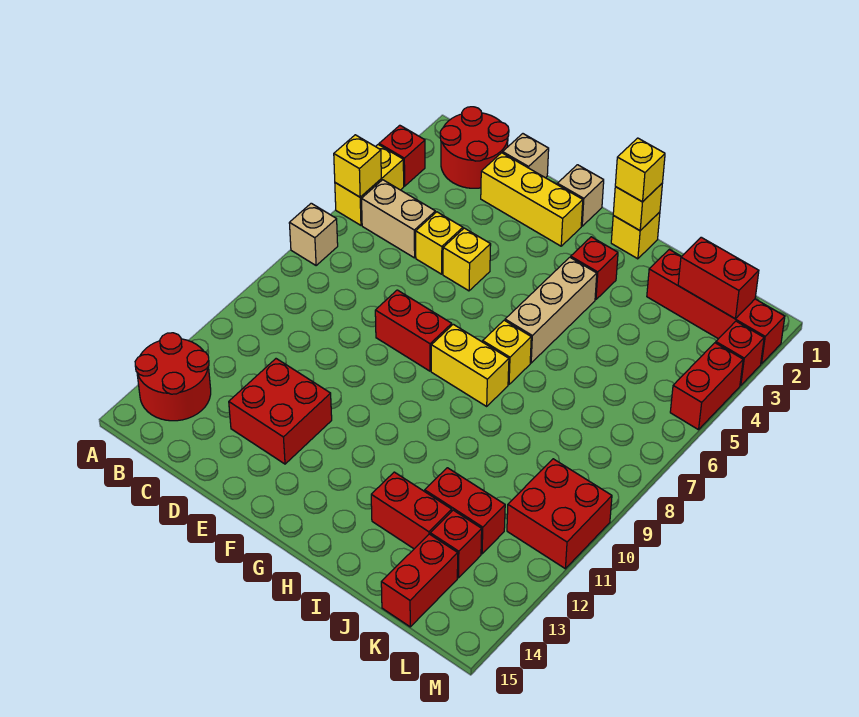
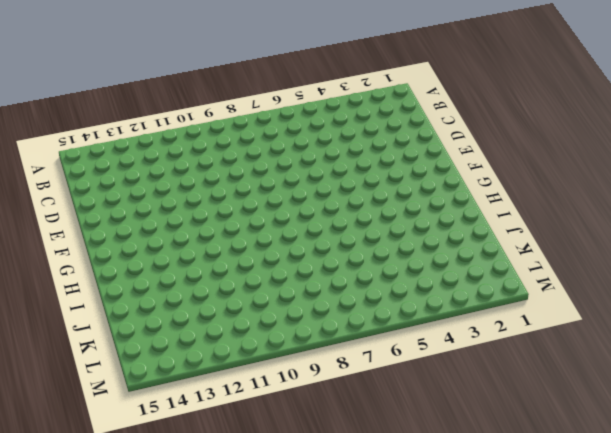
none -> red brick A3 level 1
none -> yellow brick A4:A5 level 1
none -> tan brick A7 level 1
none -> red round brick A13:B14 level 1

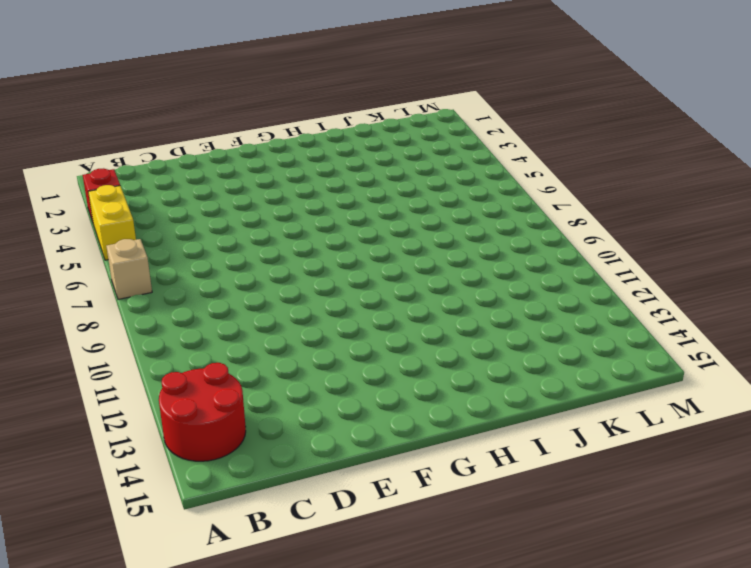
none -> red round brick B1:C2 level 1
none -> tan brick B5:C5 level 1
none -> tan brick D1 level 1
none -> yellow brick D2:F2 level 1

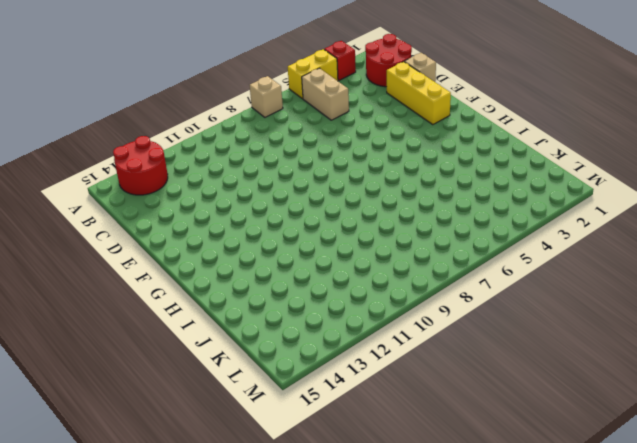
none -> yellow brick D5 level 1
none -> red brick D12:E13 level 1
none -> yellow brick E5 level 1
none -> red brick E8:F8 level 1

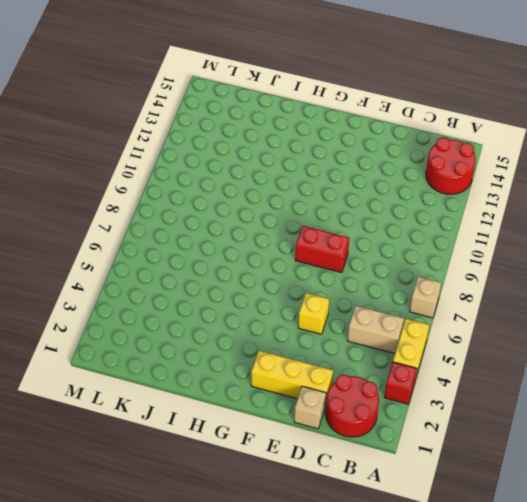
none -> yellow brick D5 level 1
none -> red brick D12:E13 level 1
none -> tan brick F1 level 1
none -> yellow brick G8:H8 level 1

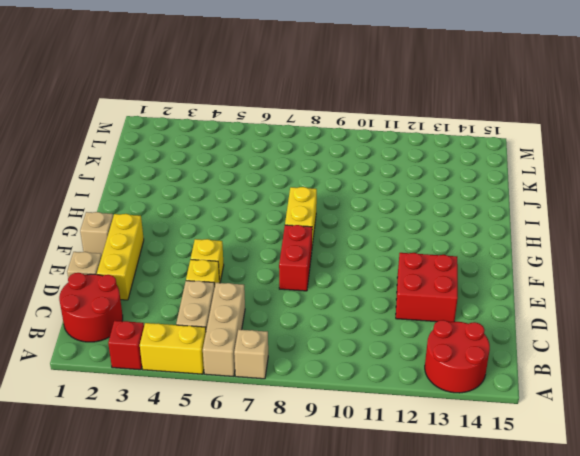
tan brick A6:C6 level 1 -> tan brick H4:H6 level 1
none -> yellow brick H1 level 1
none -> red brick H3 level 1
none -> yellow brick H7 level 1
none -> red brick I13:J13 level 1

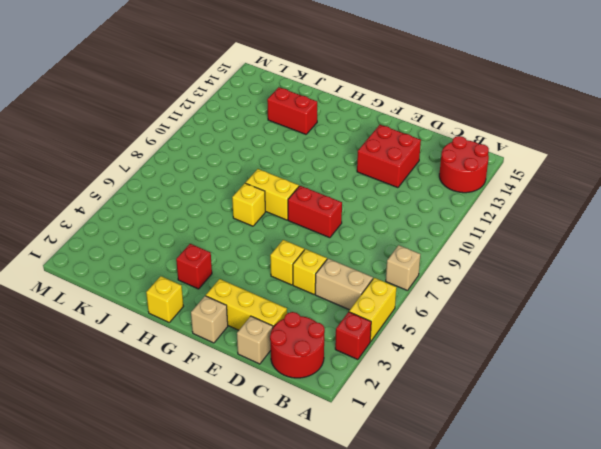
none -> tan brick H4:H6 level 1
none -> red brick J2:M2 level 1
none -> red brick J12:K12 level 1
none -> red brick K13 level 1

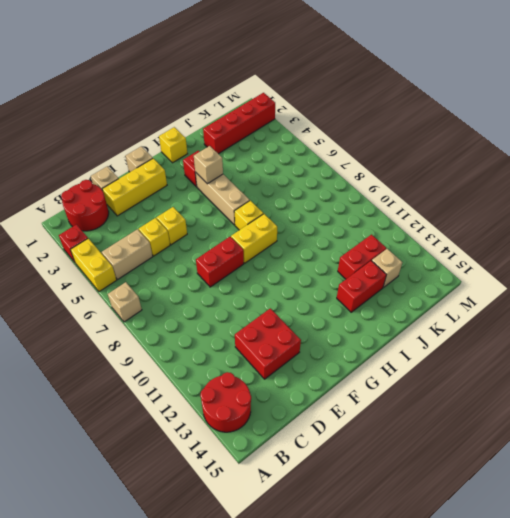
tan brick H4 level 2 -> none
tan brick K13 level 1 -> red brick K13 level 1
none -> red brick K14:K15 level 1
none -> red brick L10:M11 level 1
none -> red brick M3 level 1
none -> red brick M4:M5 level 1

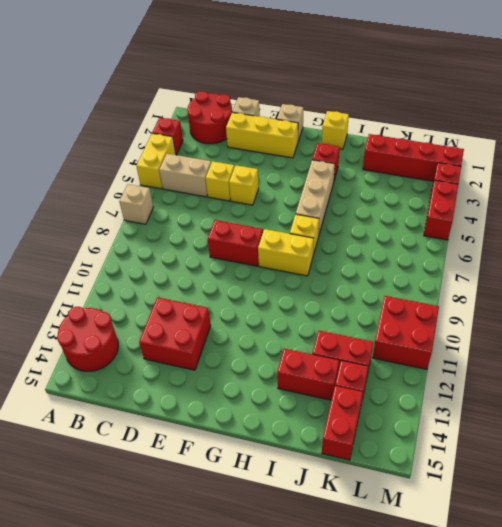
none -> yellow brick A5 level 2
none -> yellow brick H1 level 2
none -> red brick K2:L2 level 2
none -> yellow brick H1 level 3

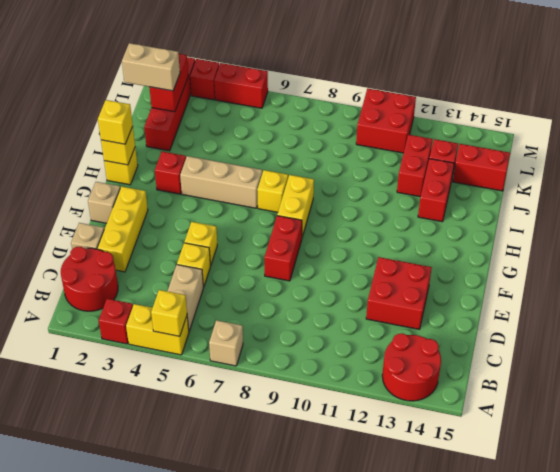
tan brick K1:K2 level 3 -> none

